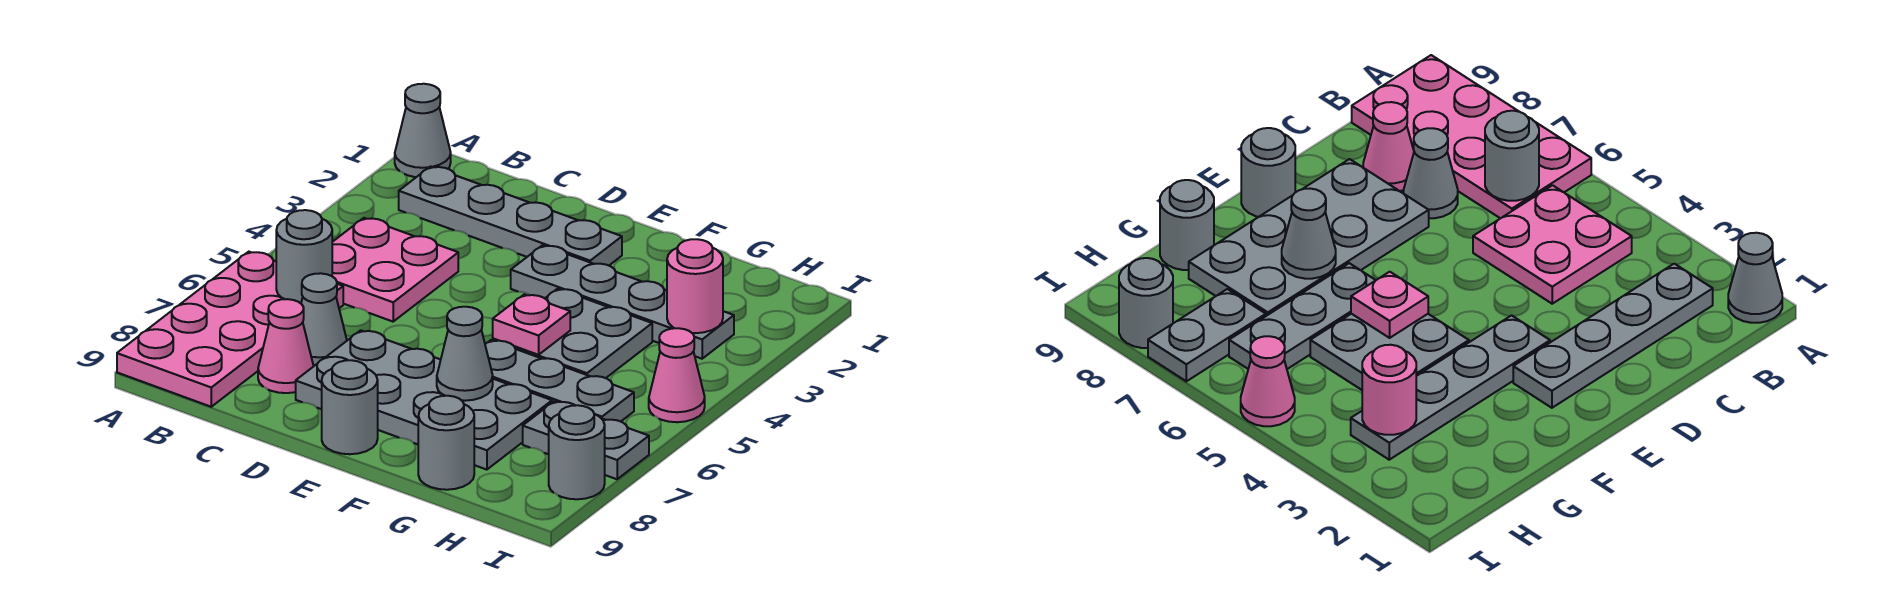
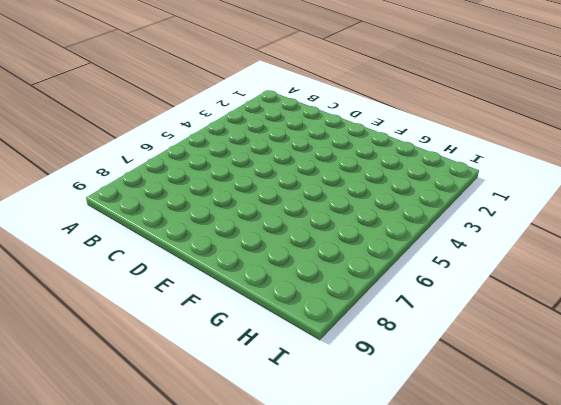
none -> grey cone A1 level 1
none -> pink plate A6:B9 level 1
none -> grey plate B2:E2 level 1

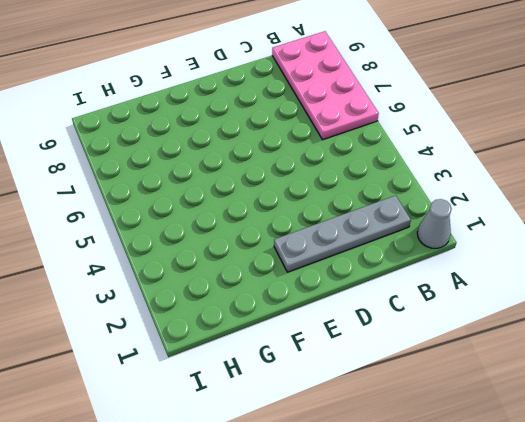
none -> pink plate B4:C5 level 1
none -> grey cone C7 level 1
none -> pink cone C8 level 1

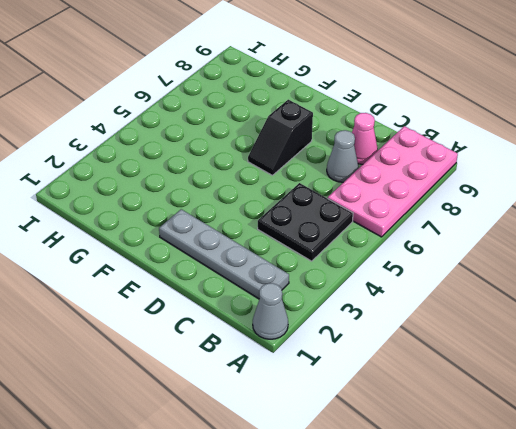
black plate B4:C5 level 1 -> pink plate B4:C5 level 1
black slope E6:E7 level 1 top 7 -> grey plate D7:G8 level 1
none -> grey plate E3:H3 level 1
none -> grey round brick E9 level 1
none -> grey plate F4:G5 level 1

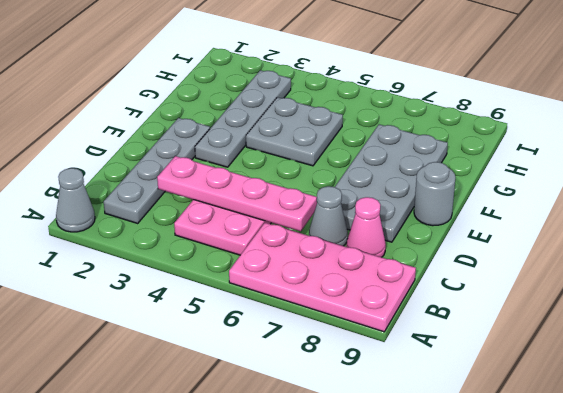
pink plate C3:C6 level 2 -> none
none -> grey plate F6:H6 level 1
none -> grey round brick G9 level 1
none -> grey plate H7:I7 level 1

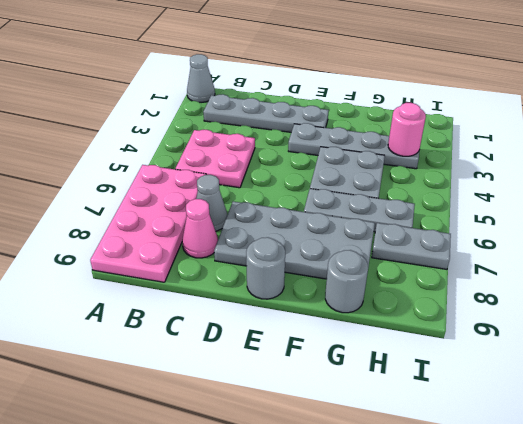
none -> pink cone I5 level 1
none -> grey round brick I8 level 1
none -> grey round brick B6 level 2

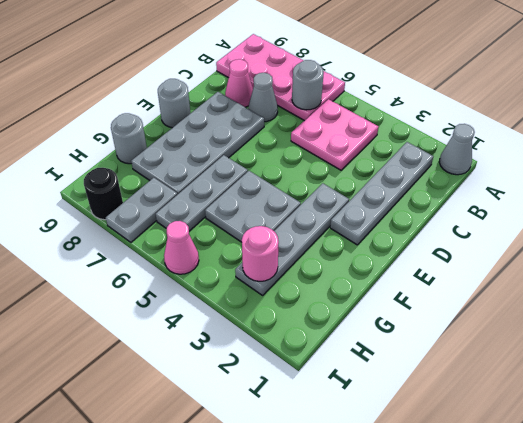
black round brick I8 level 1 -> grey round brick I8 level 1
none -> pink plate F5 level 2
none -> grey cone F7 level 2

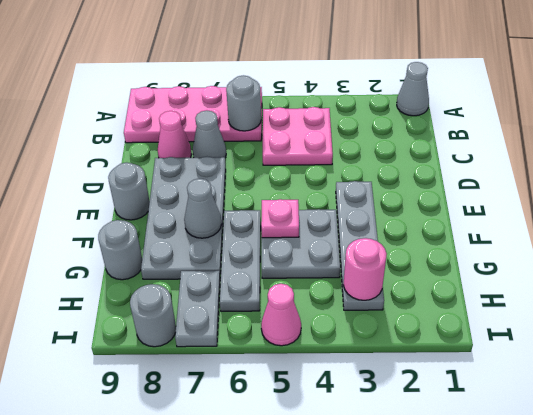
none -> grey plate B2:E2 level 1

